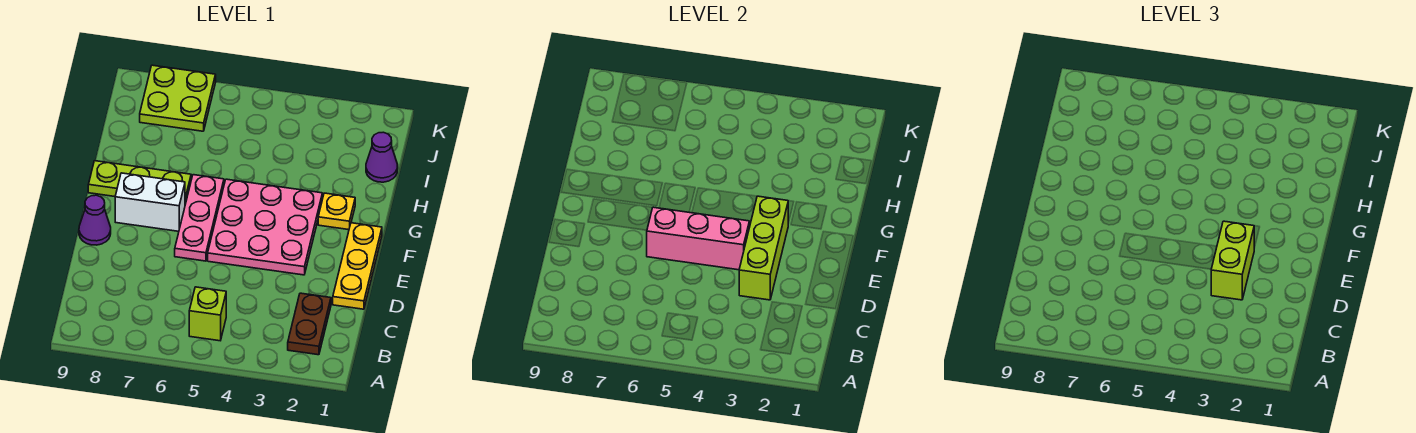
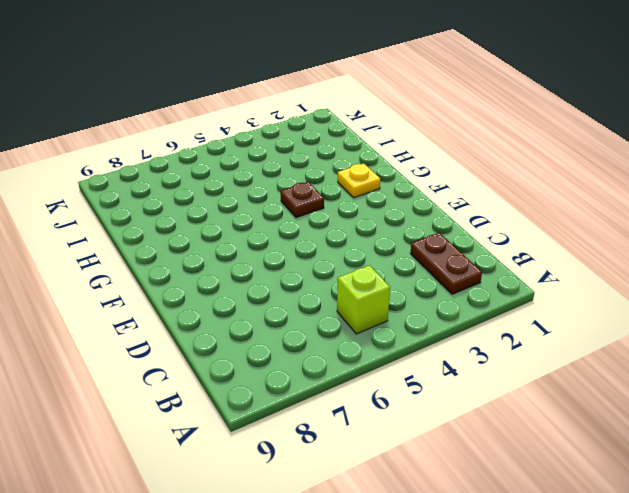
brown plate G4 level 1 -> pink plate E3:G5 level 1
none -> yellow plate D1:F1 level 1
none -> pink plate E6:G6 level 1
none -> purple cone E9 level 1

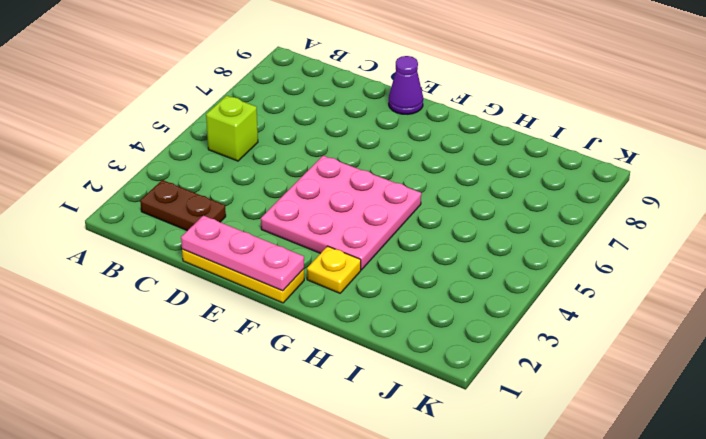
pink plate D1:F1 level 2 -> pink plate E6:G6 level 1
none -> white brick F7:F8 level 1
none -> lime plate G7:G9 level 1
none -> purple cone I1 level 1

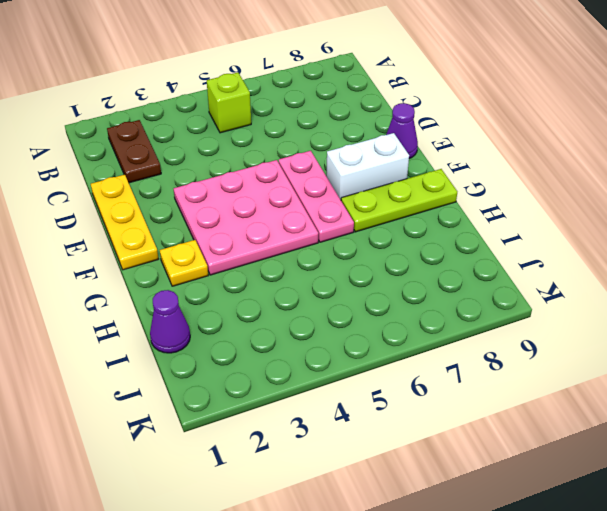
none -> lime plate J7:K8 level 1
none -> lime brick D3:F3 level 2
none -> pink brick E4:E6 level 2

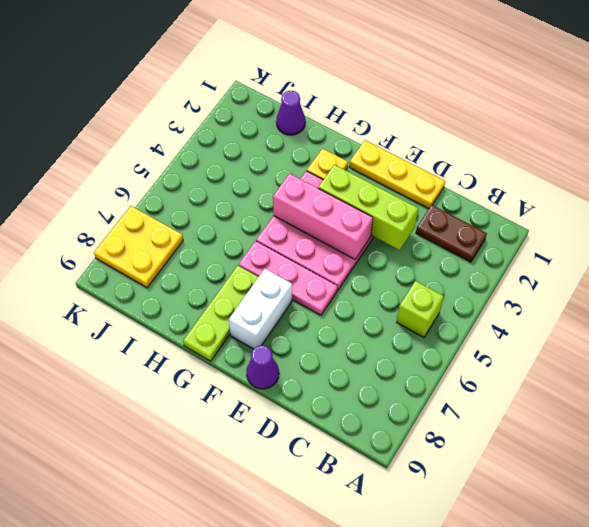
pink brick E4:G4 level 2 -> pink brick E4:E6 level 2
yellow plate J7:K8 level 1 -> lime plate J7:K8 level 1
none -> lime brick D3:E3 level 3

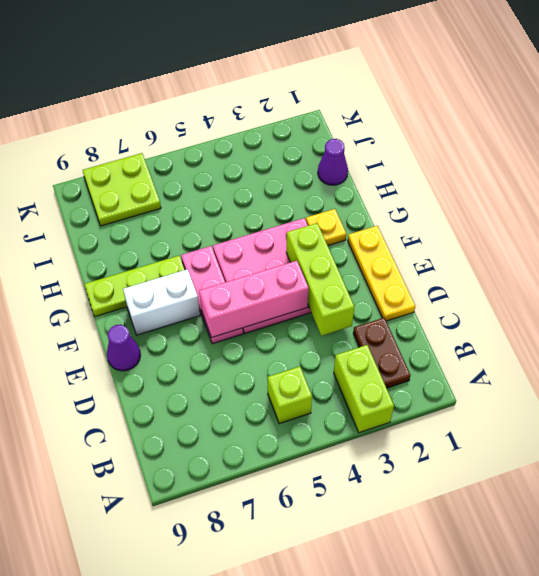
lime brick A3:B3 level 1 -> lime brick D3:E3 level 3

